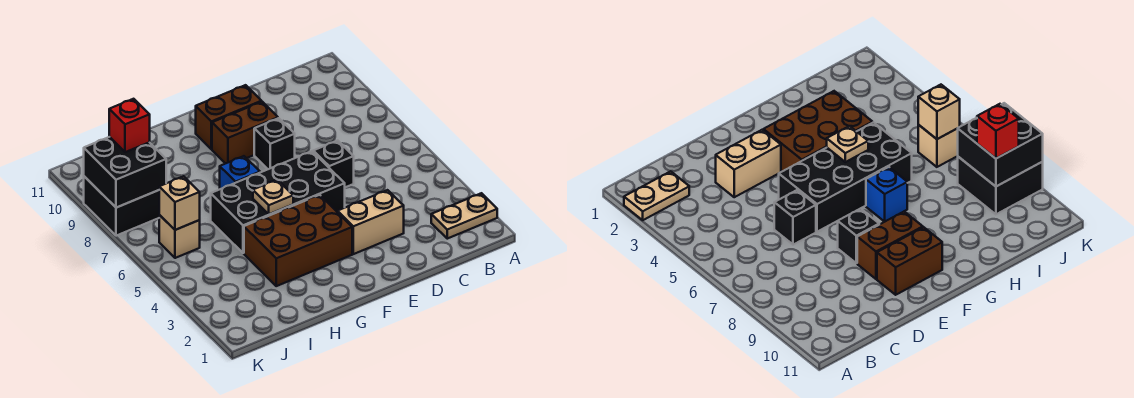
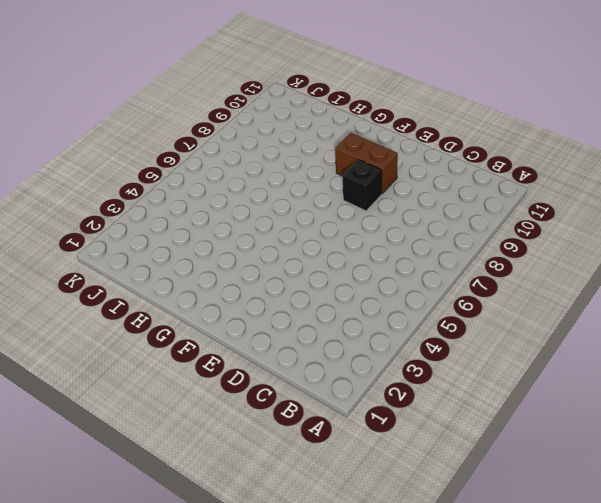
none -> tan plate A2:B2 level 1
none -> tan brick D3:E3 level 1
none -> black brick D6 level 1

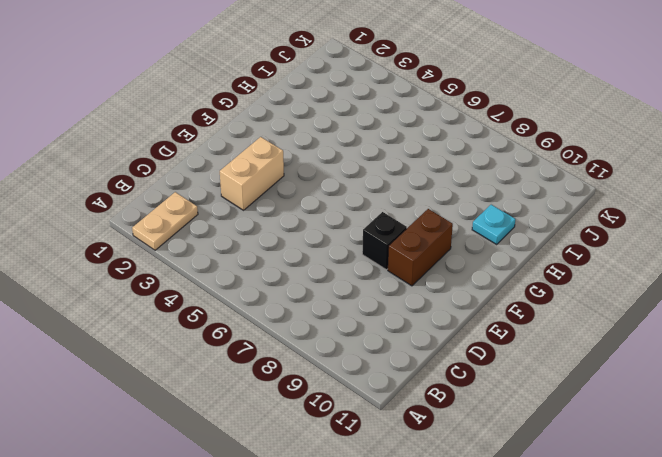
cyan plate H10 level 1 -> none
none -> black brick D6 level 1
none -> black brick E5:H6 level 1
none -> brown brick E10:F10 level 1

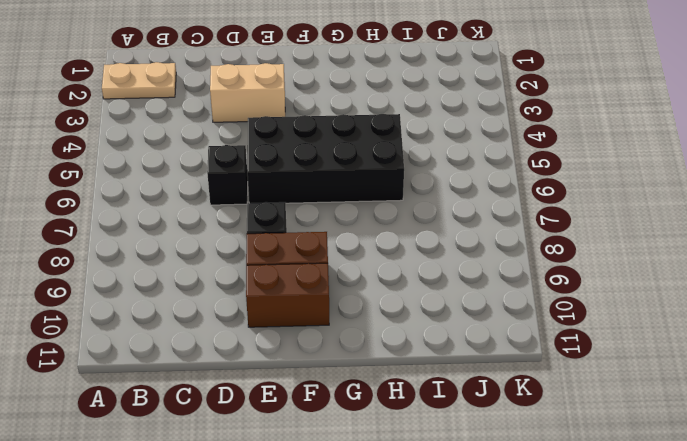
none -> brown brick F3:H4 level 1
none -> blue brick G7 level 1
none -> tan brick J6 level 1

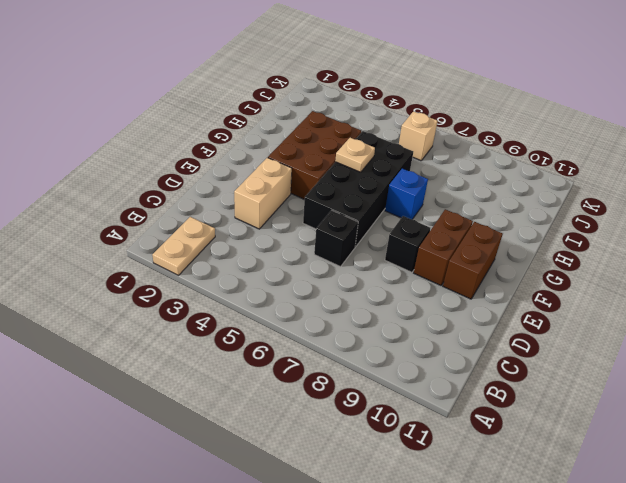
none -> black brick J8:K9 level 1
none -> tan brick J6 level 2
none -> black brick J8:K9 level 2

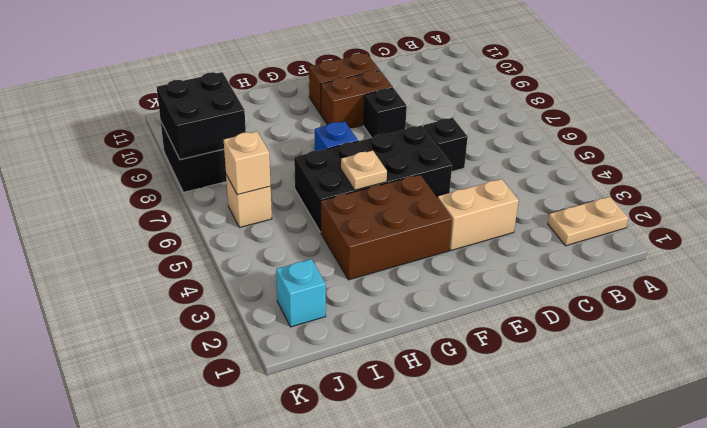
cyan brick J2 level 1 -> none
none -> red brick J9 level 3

